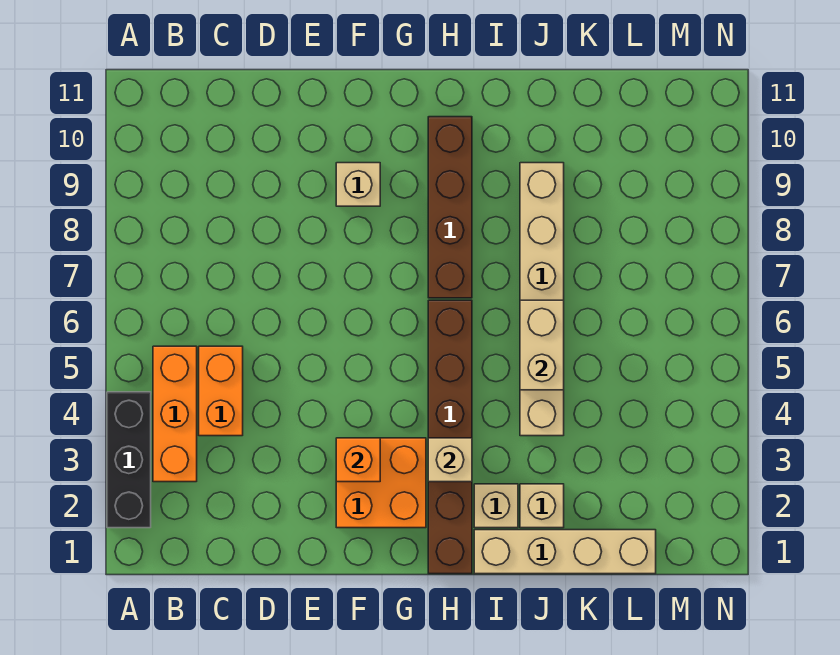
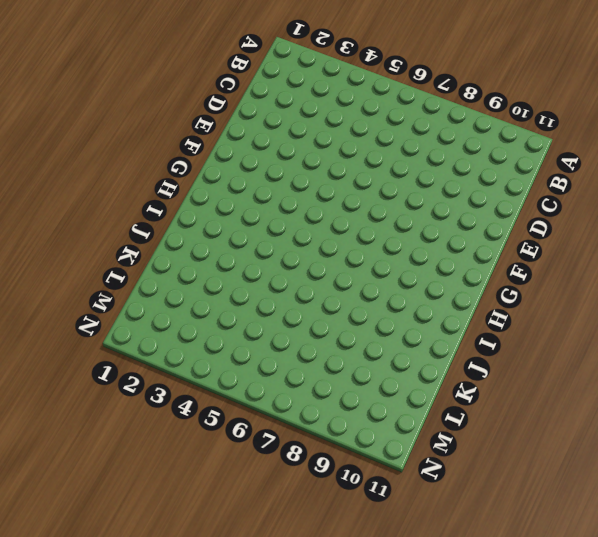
none -> black brick A2:A4 level 1
none -> orange brick B3:B5 level 1
none -> orange brick C4:C5 level 1

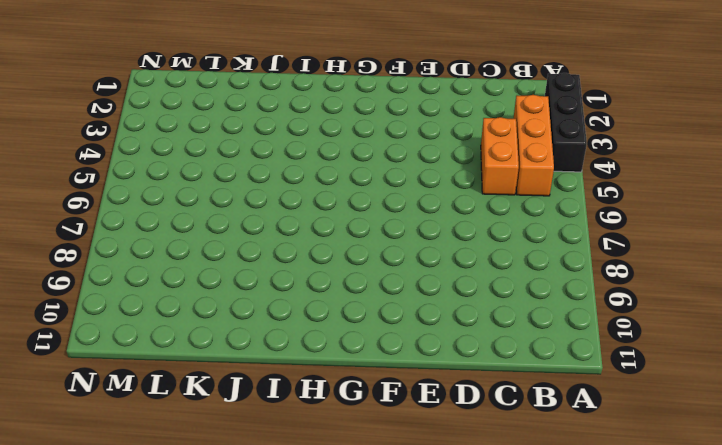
none -> orange brick F2:G3 level 1
none -> tan brick F9 level 1
none -> brown brick H1:H6 level 1

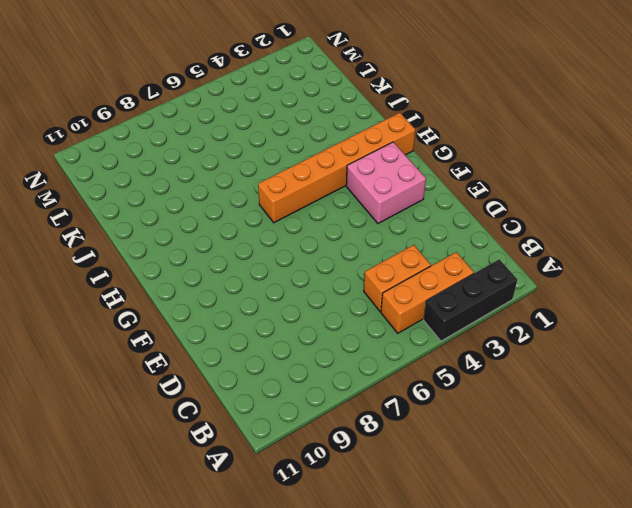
pink brick F2:G3 level 1 -> orange brick F2:G3 level 1
orange brick H1:H6 level 1 -> brown brick H1:H6 level 1
none -> tan brick F9 level 1
none -> brown brick H7:H10 level 1
none -> tan brick I1:L1 level 1

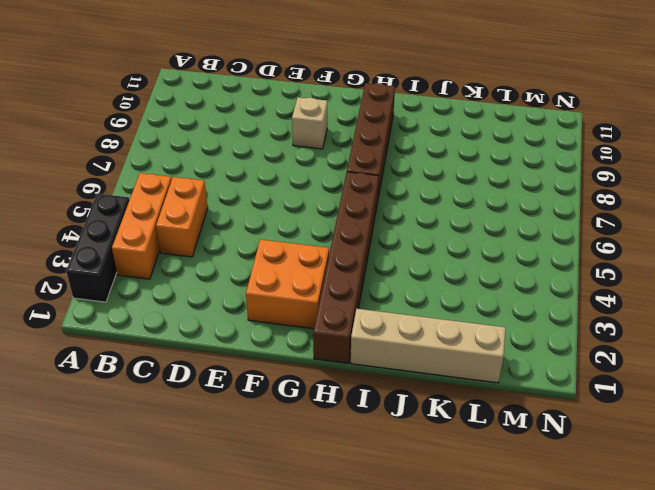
none -> tan brick I2 level 1
none -> tan brick J2 level 1
none -> tan brick J4:J9 level 1

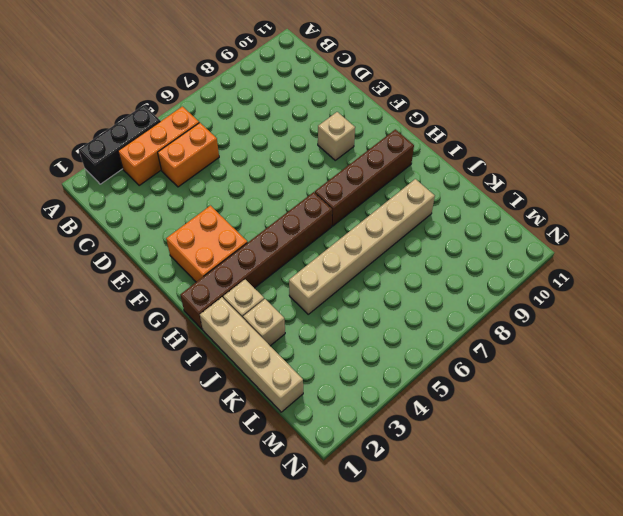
none -> orange brick F3 level 2
none -> tan brick H3 level 2
none -> tan brick J5:J6 level 2

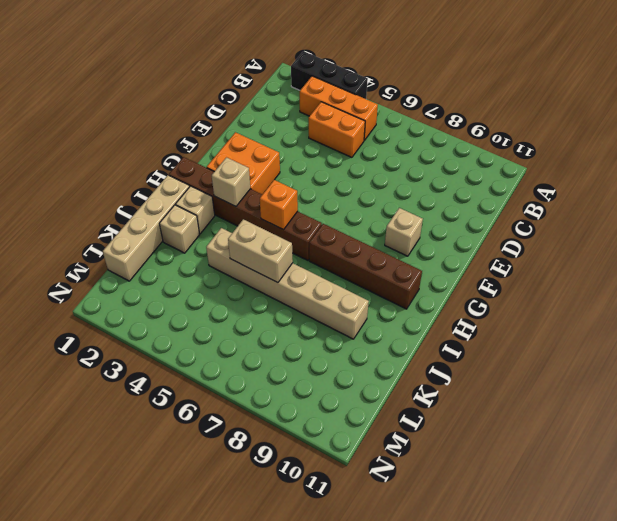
orange brick H5 level 2 -> orange brick F3 level 2

